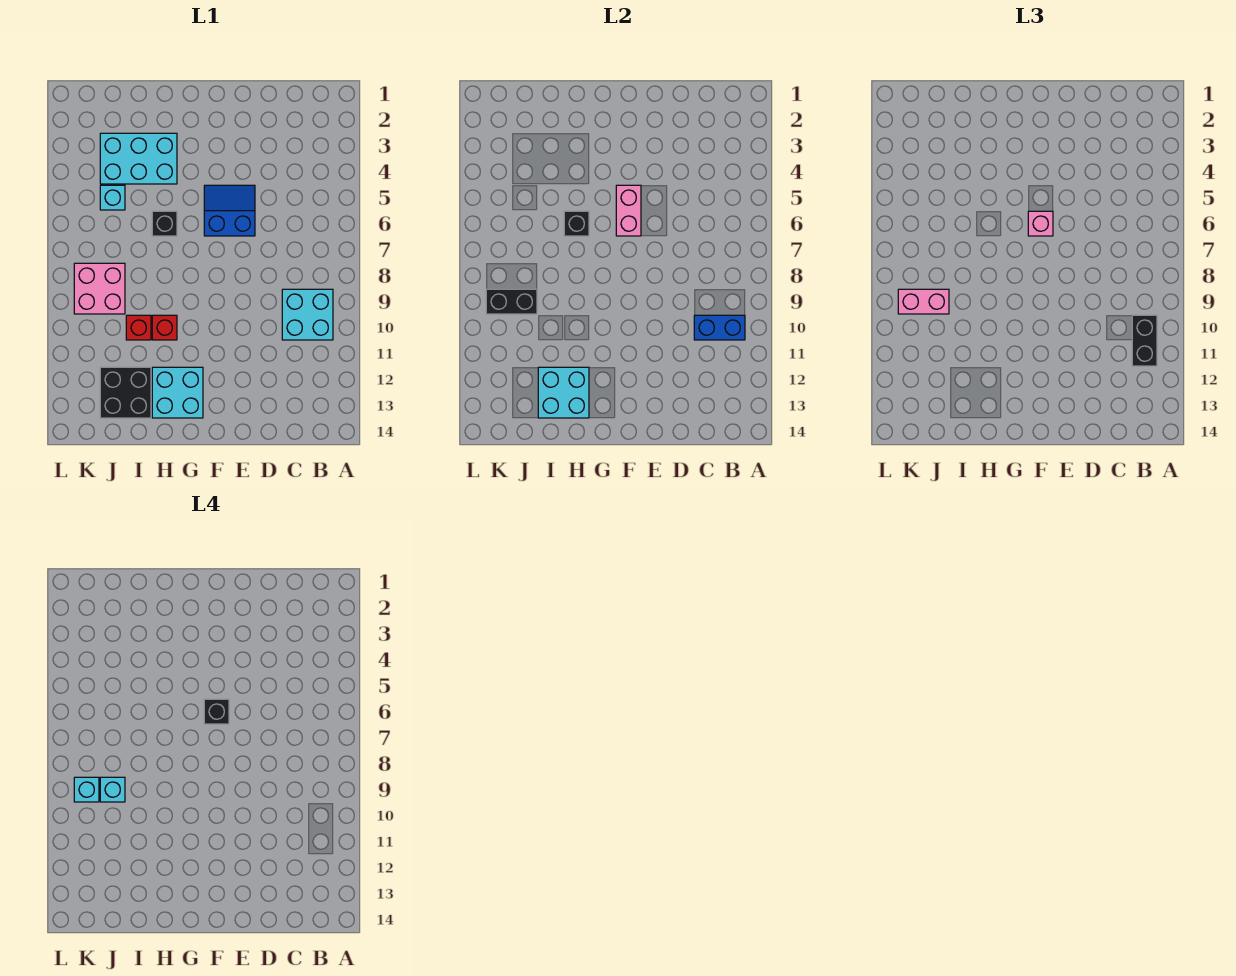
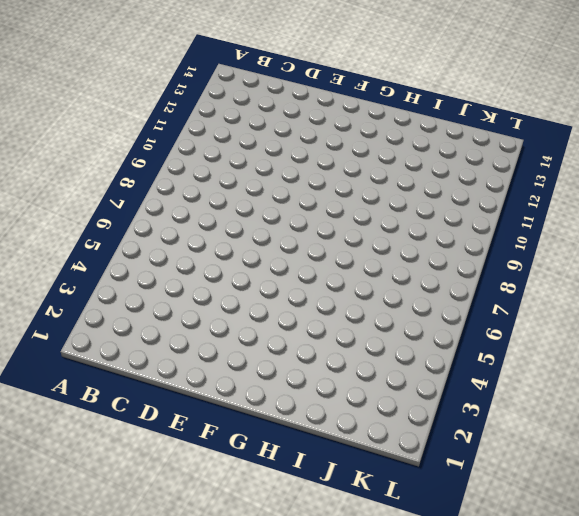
none -> cyan brick B9:C10 level 1
none -> blue slope E5:F6 level 1 top 6
none -> cyan brick G12:H13 level 1

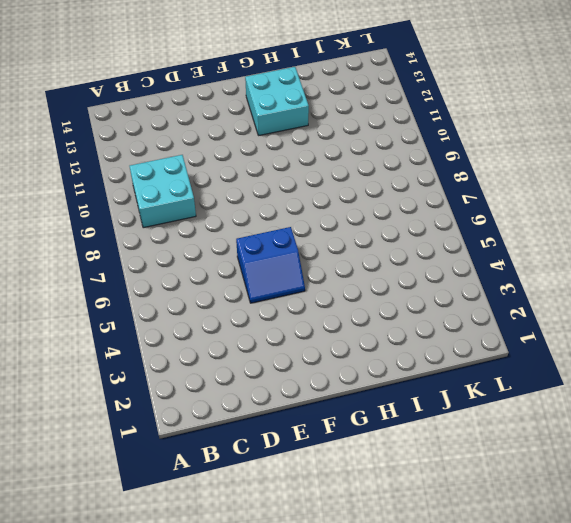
none -> cyan brick H3:J4 level 1
none -> black brick H6 level 1
none -> red brick H10 level 1

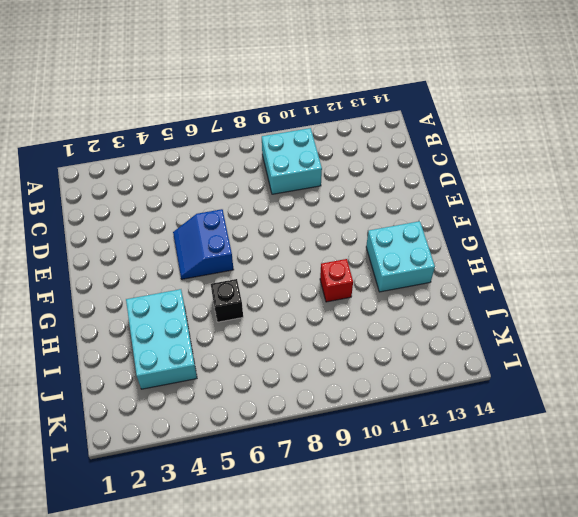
none -> red brick I10 level 1
none -> black brick I12:J13 level 1
none -> cyan brick J5 level 1

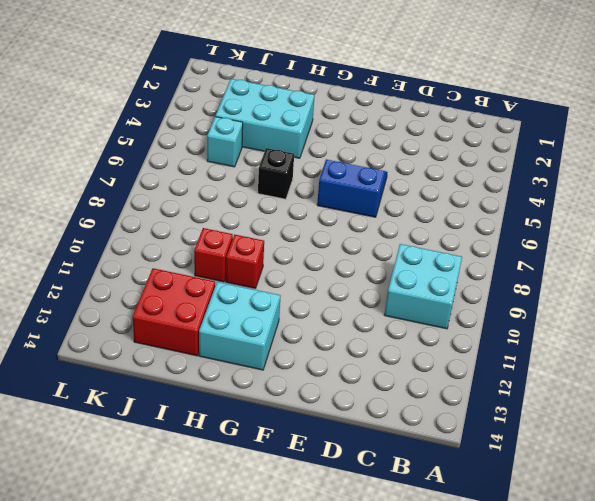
red brick I12:J13 level 1 -> black brick I12:J13 level 1
none -> pink brick J8:K9 level 1
none -> blue brick B10:C10 level 2
none -> pink brick F5:F6 level 2

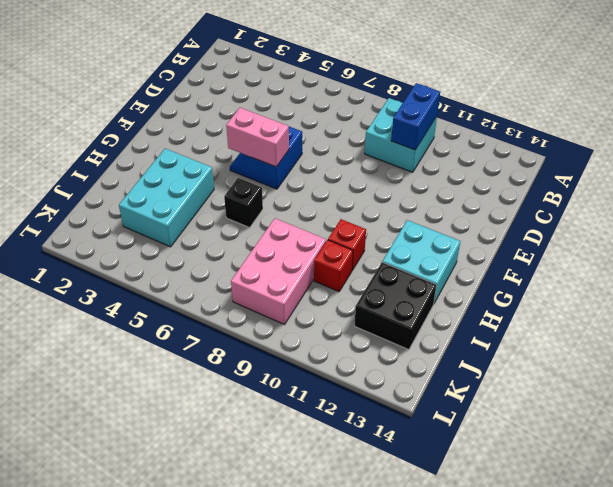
pink brick I8:K9 level 1 -> pink brick J8:K9 level 1
none -> cyan brick J5 level 1
none -> black brick H6 level 2
none -> cyan brick H12:I13 level 2

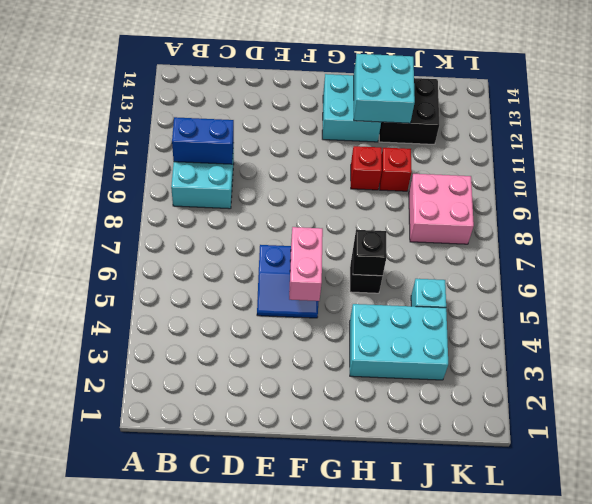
none -> black brick J9:K9 level 2
none -> black brick B10:B11 level 3
none -> pink brick F6 level 3

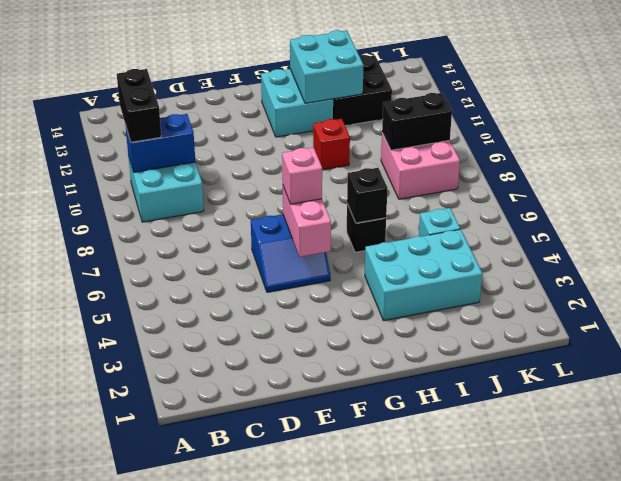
none -> red brick I10 level 1
none -> pink brick J9:K9 level 3
none -> black brick F6 level 4

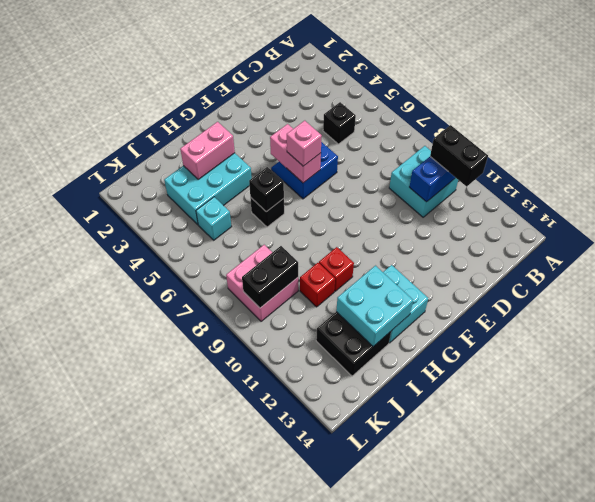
black brick C5 level 1 -> black brick F6 level 4
pink brick H3:I3 level 2 -> pink brick J9:K9 level 3
none -> cyan brick J9 level 4
none -> cyan brick K9 level 4

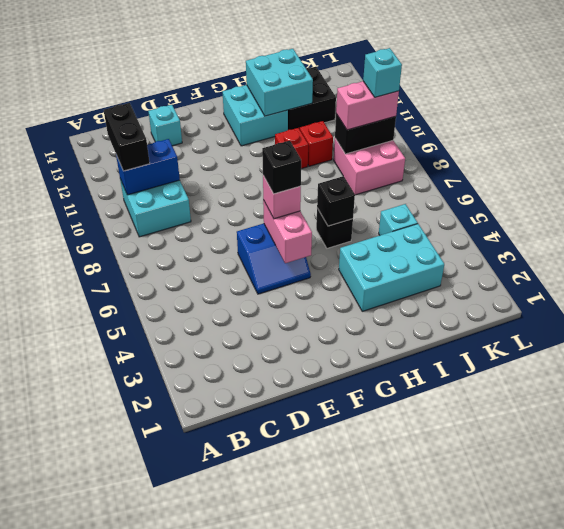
cyan brick D13 level 1 -> cyan brick J9 level 4

